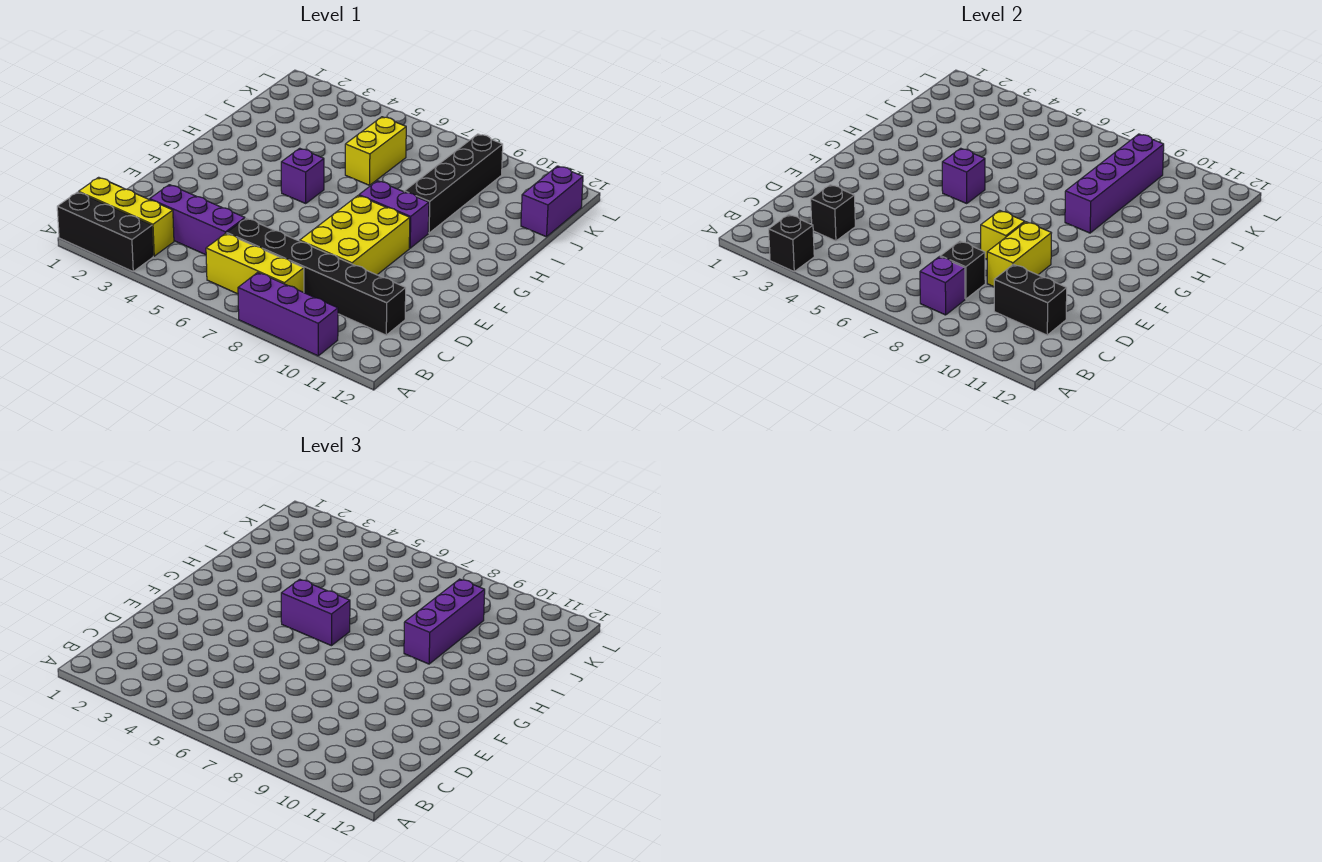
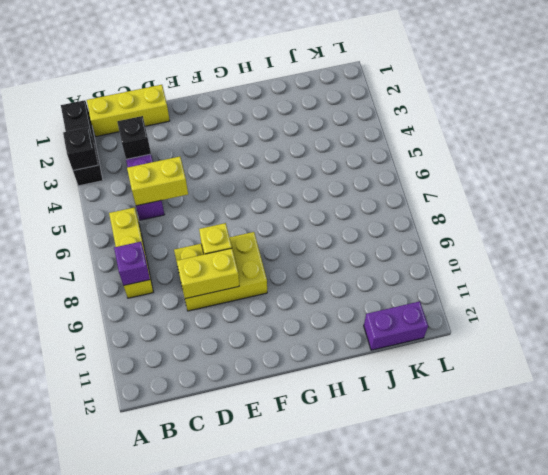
yellow brick B1:D1 level 1 -> yellow brick B1:B3 level 1
yellow brick C5:D5 level 2 -> yellow brick I6:J6 level 1
none -> purple brick A8:A10 level 1
none -> black brick C6:C11 level 1
none -> purple brick G5 level 1

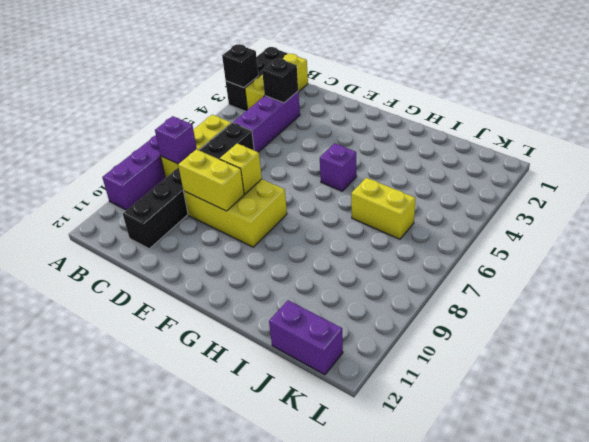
none -> purple brick G8:G9 level 1
none -> black brick H9:K9 level 1
none -> black brick C8 level 2

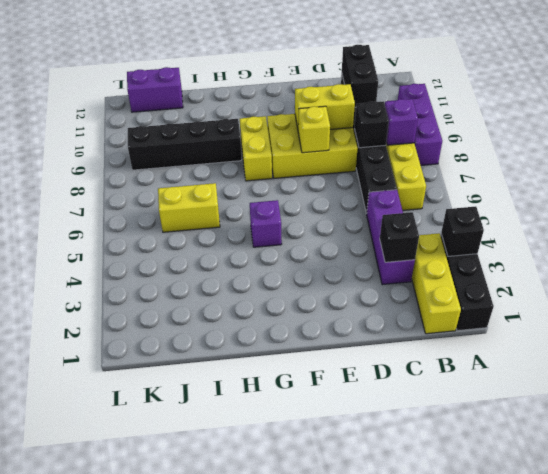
yellow brick G8:G9 level 1 -> purple brick G8:G9 level 1
none -> purple brick G5 level 2
none -> purple brick H9:K9 level 2
none -> purple brick G5:G6 level 3

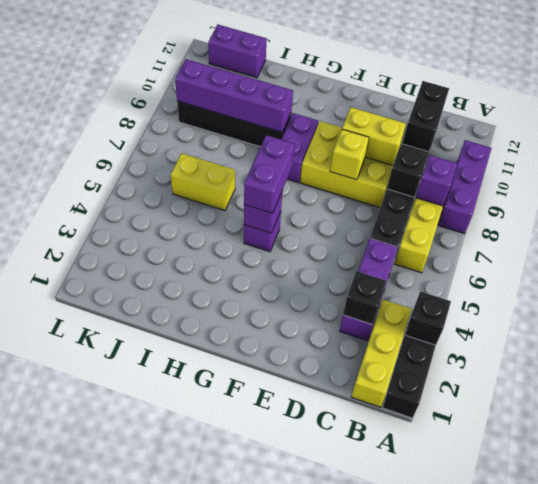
none -> purple brick H9:J9 level 3

